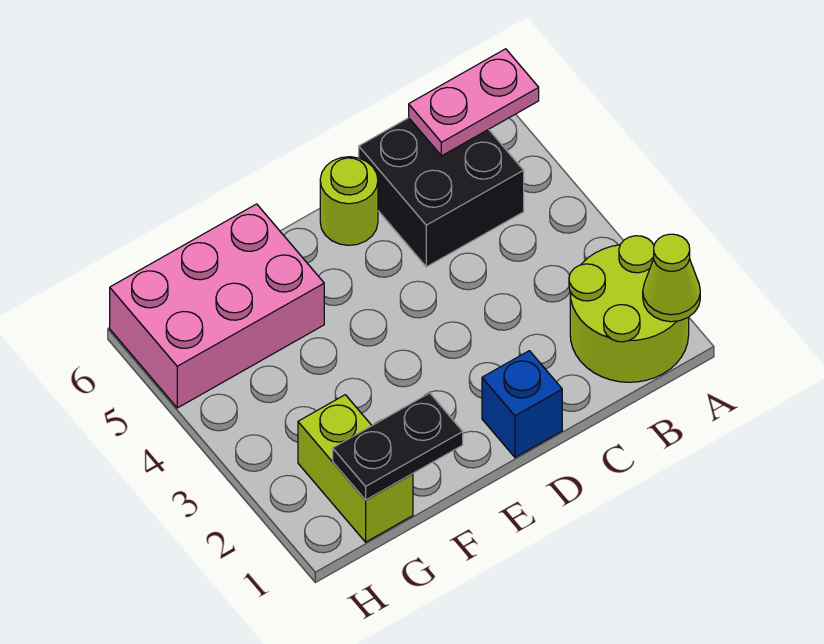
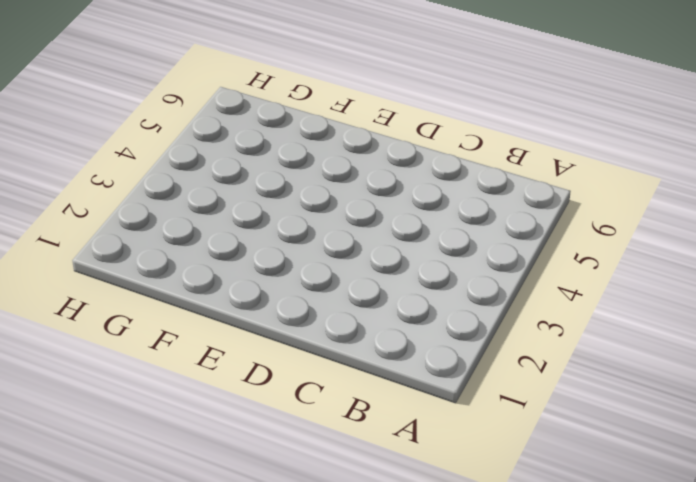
none -> lime round brick A1:B2 level 1
none -> black brick B5:C6 level 1

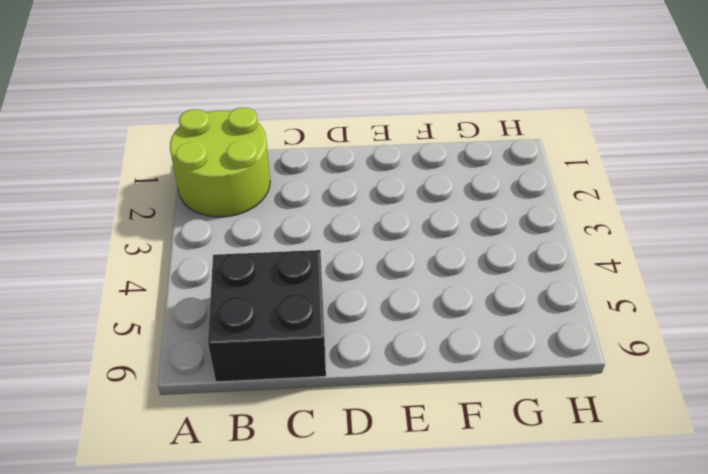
none -> blue brick D1 level 1
none -> lime round brick D6 level 1

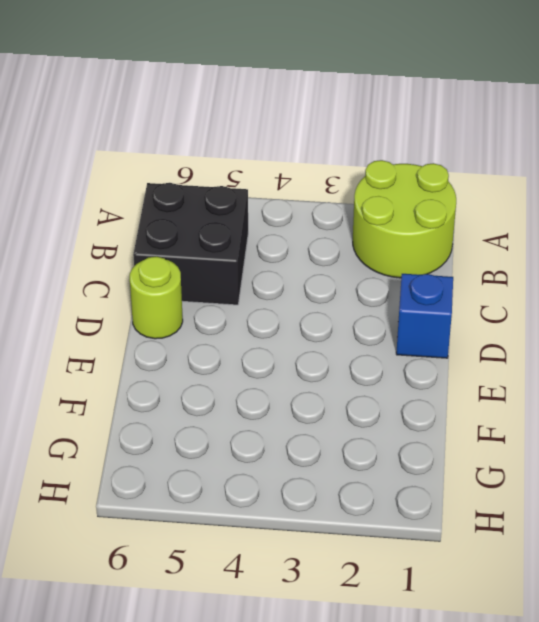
none -> pink brick F5:H6 level 1
none -> lime brick G1:G2 level 1

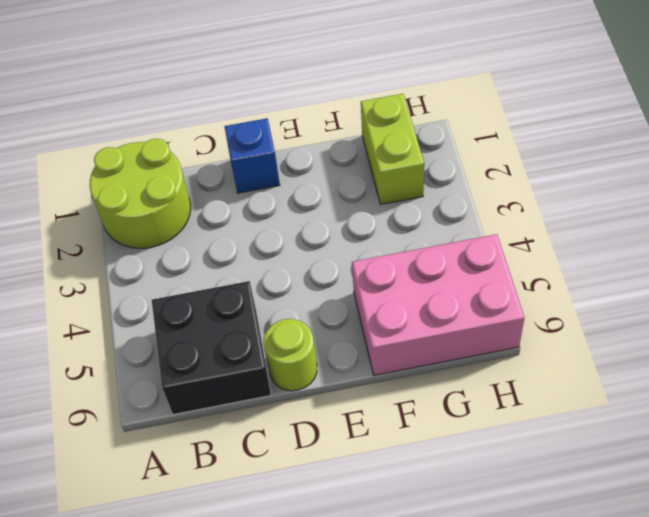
none -> lime cone A1 level 2
none -> pink plate A6:B6 level 2

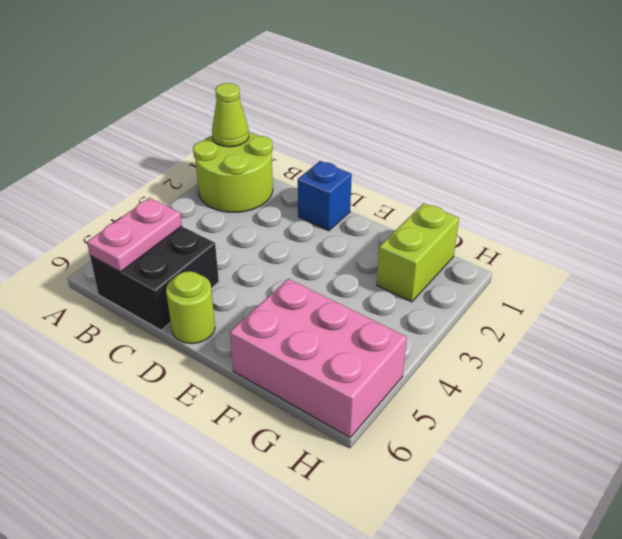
pink plate B5:B6 level 2 -> pink plate A6:B6 level 2
none -> black plate F1:G1 level 2

